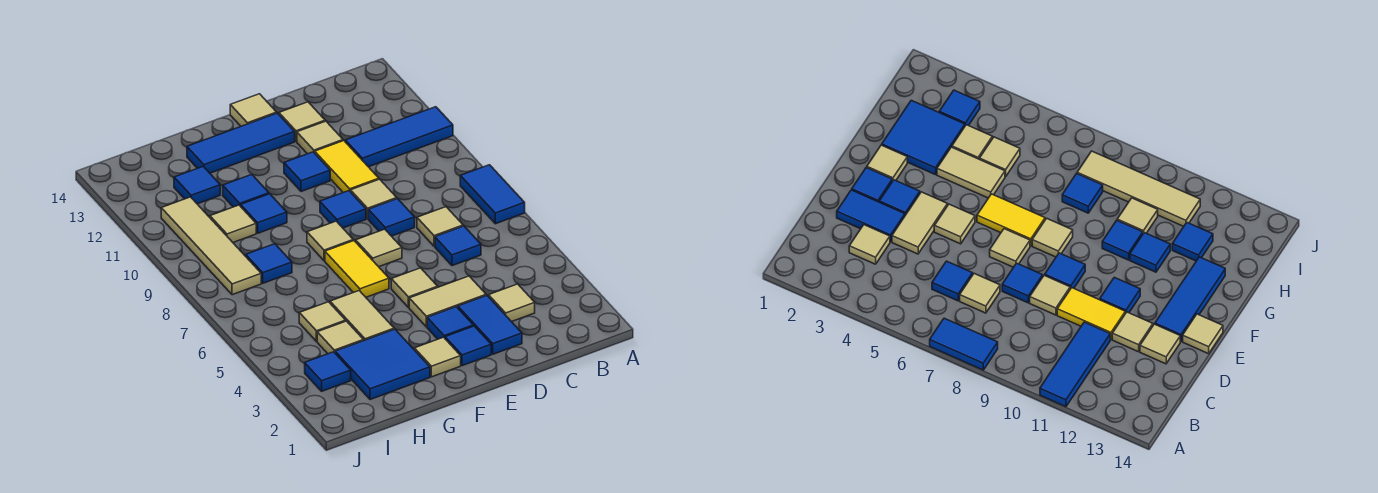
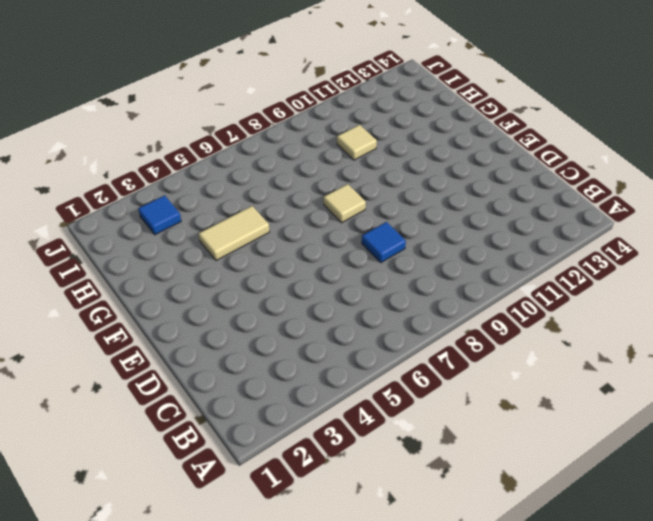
none -> blue tile A7:A8 level 1
none -> blue tile A11:C11 level 1
none -> tan tile C3 level 1
none -> blue tile C6 level 1

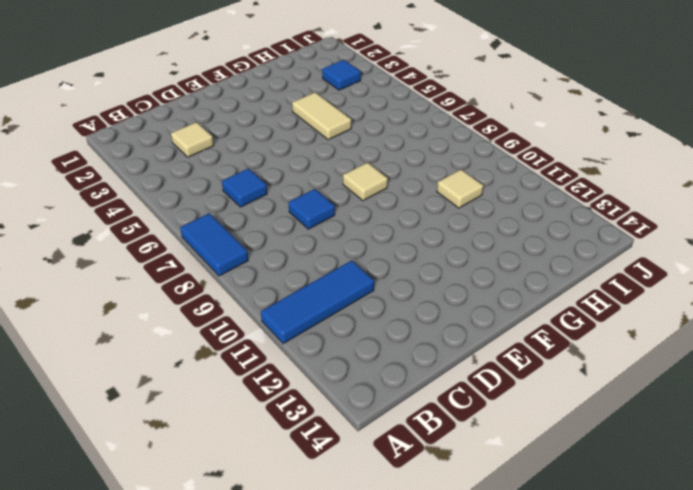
none -> tan tile C7 level 1
none -> blue tile D2:D3 level 1
none -> tan tile D4:E4 level 1
none -> tan tile D9 level 1

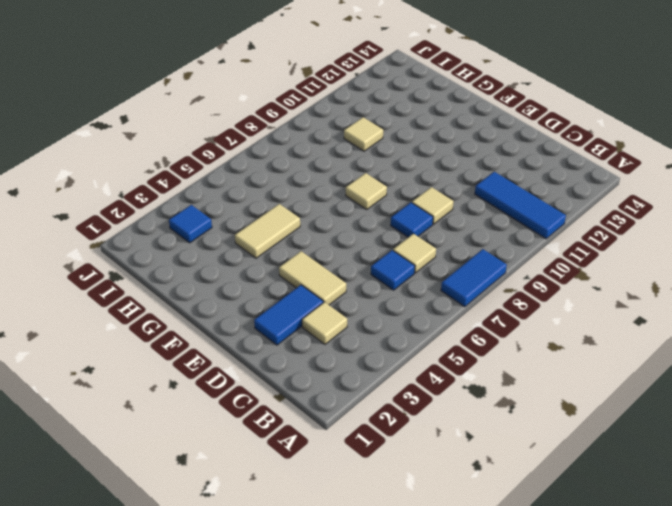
none -> yellow tile D10:D11 level 1
none -> tan tile D12 level 1
none -> tan tile D13 level 1
none -> blue tile E2 level 1

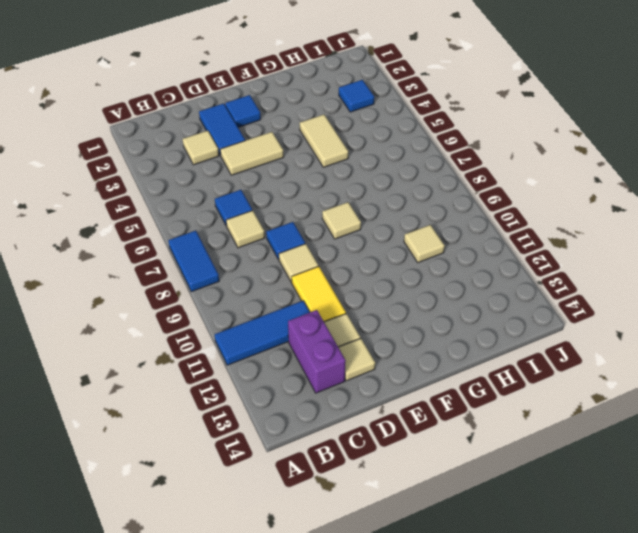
purple brick C12:C13 level 1 -> none
none -> blue tile E3 level 1
none -> tan tile E5 level 1
none -> tan tile E7 level 1
none -> blue tile E9 level 1

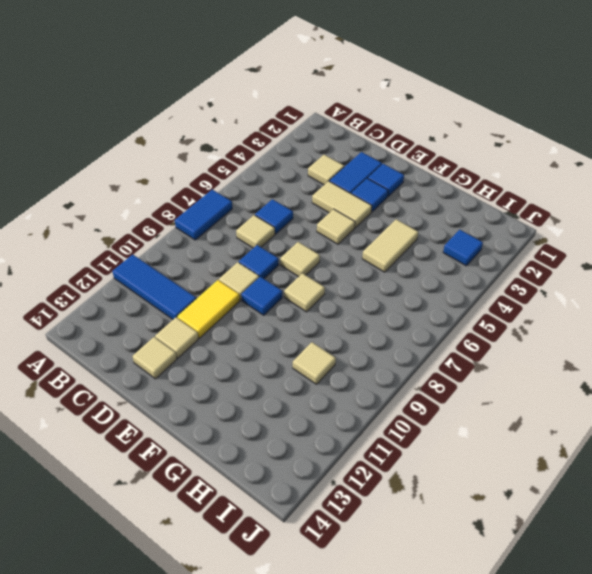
none -> blue tile E11 level 1
none -> blue tile E13:G13 level 1
none -> tan tile E14 level 1
none -> tan tile F2 level 1

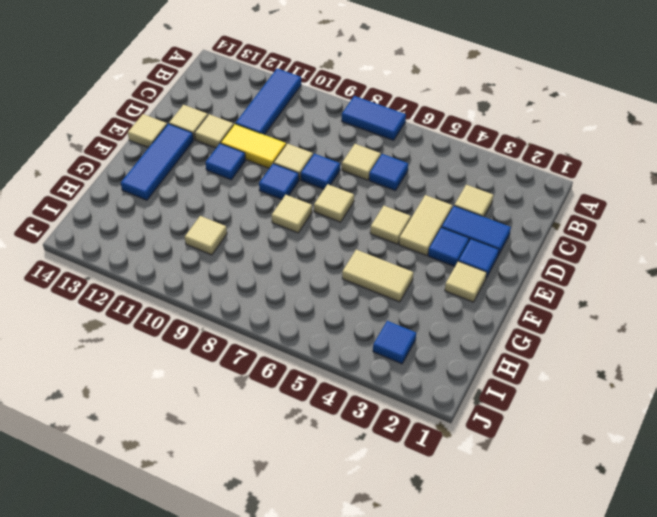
none -> yellow tile F6:F7 level 1
none -> blue tile G2:H3 level 1
none -> blue tile G10 level 1
none -> blue tile G11 level 1

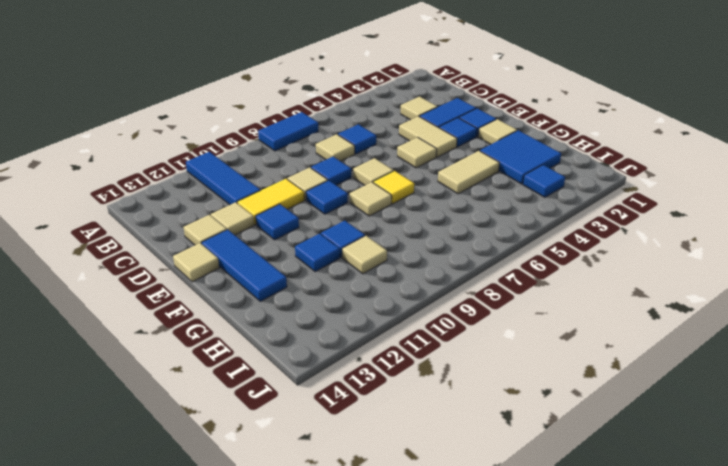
yellow tile F7 level 1 -> yellow tile F6:F7 level 1
none -> tan tile H4 level 1
none -> tan tile H5 level 1
none -> blue tile H8 level 1
none -> blue tile H12 level 1

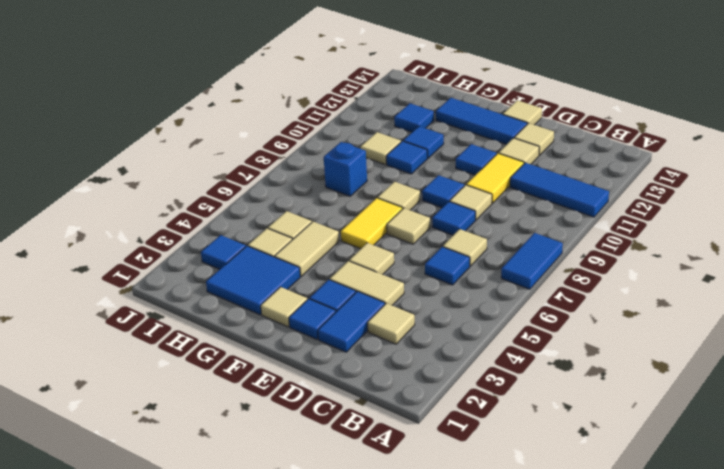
blue brick H8 level 1 -> blue tile H8 level 1
none -> tan tile I8:I11 level 1

